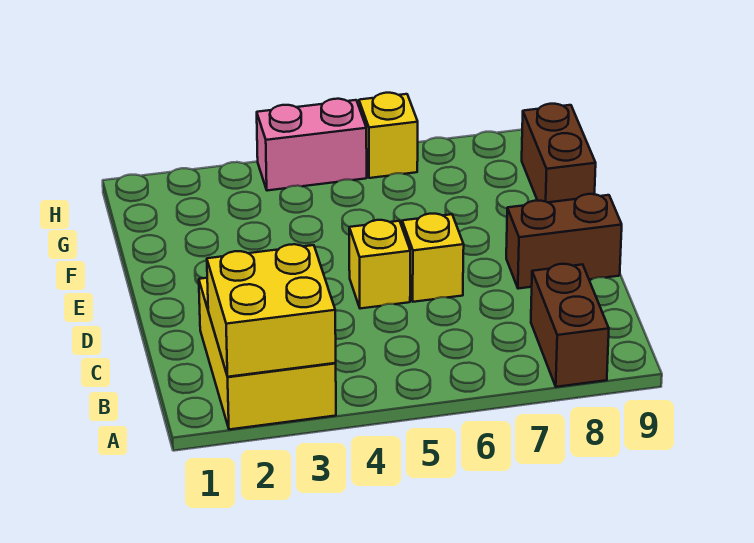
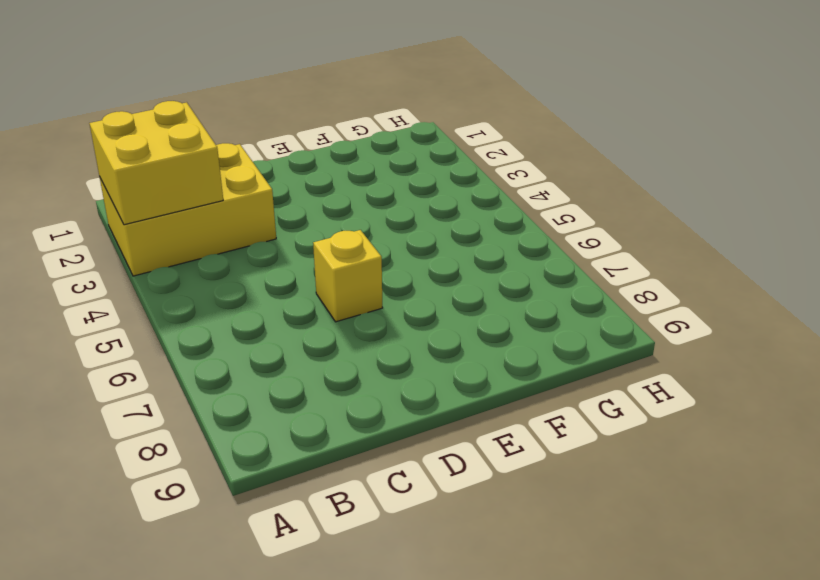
none -> brown brick A8:B8 level 1
none -> yellow brick D5 level 1

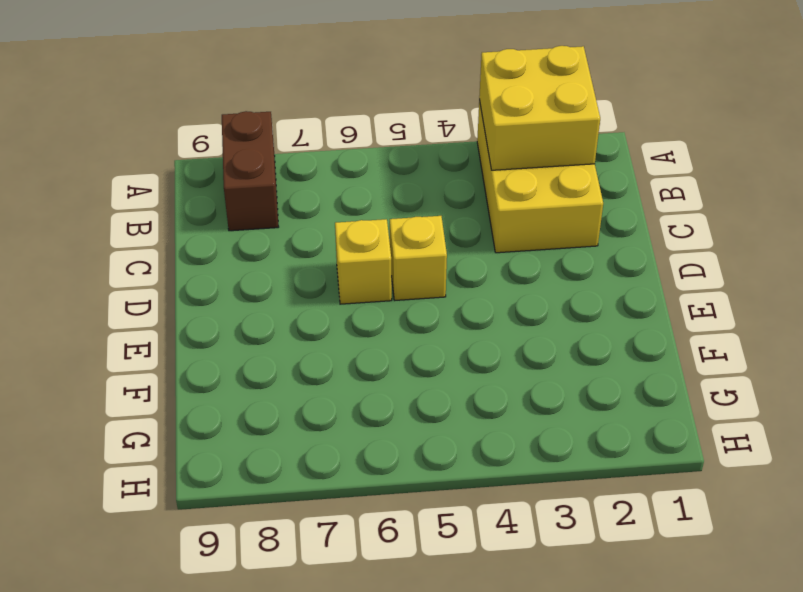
none -> brown brick D8:D9 level 1
none -> brown brick F9:G9 level 1

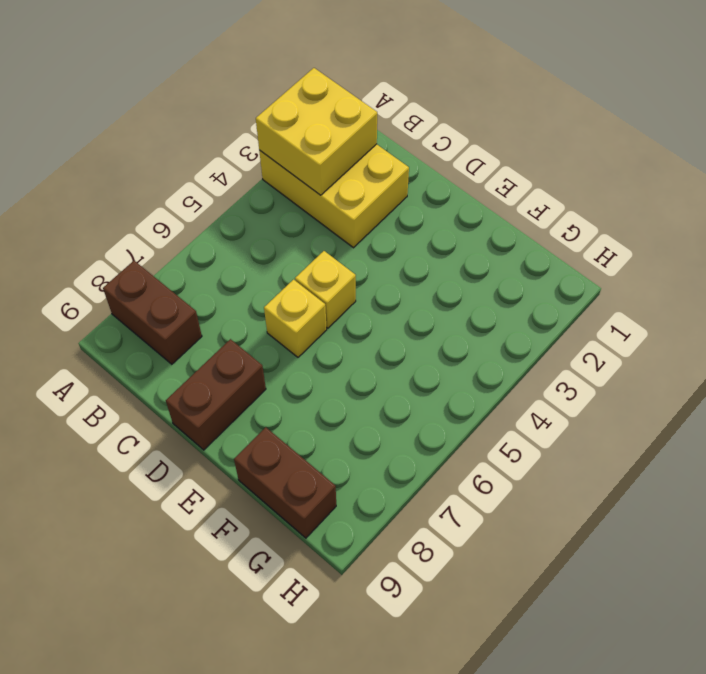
none -> pink brick H4:H5 level 1
none -> yellow brick H6 level 1

